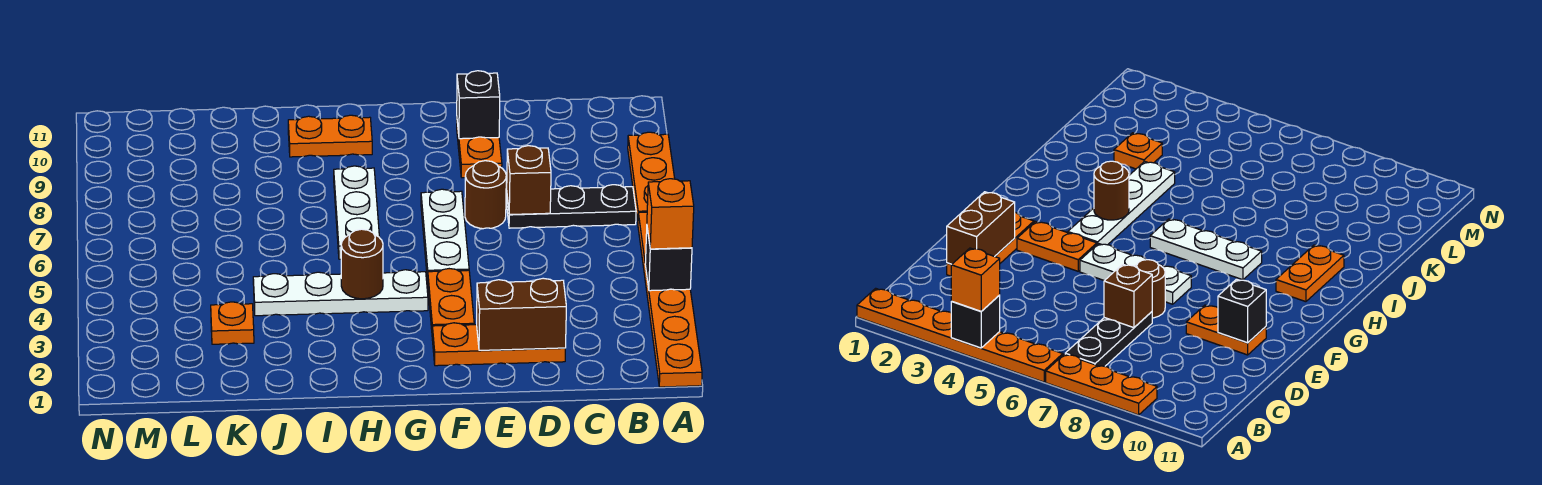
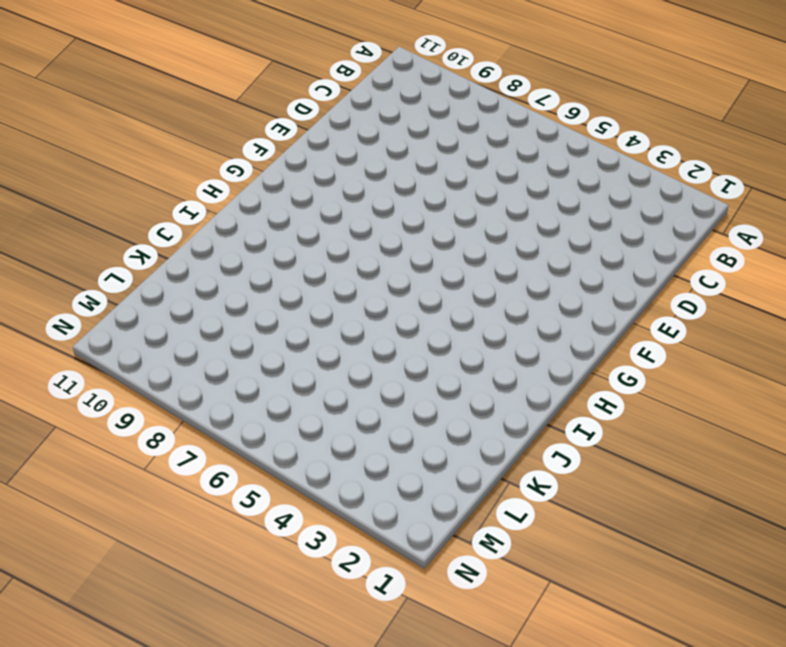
none -> orange plate A1:A6 level 1
none -> orange plate A7:A9 level 1
none -> black plate B7:D7 level 1

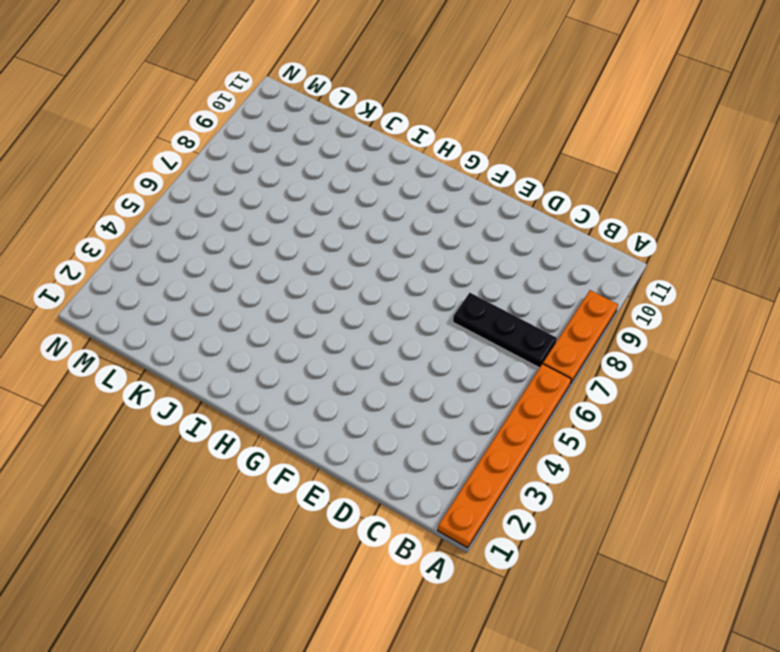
none -> orange plate D2:F2 level 1
none -> brown round brick E7 level 1
none -> orange plate E9:E10 level 1

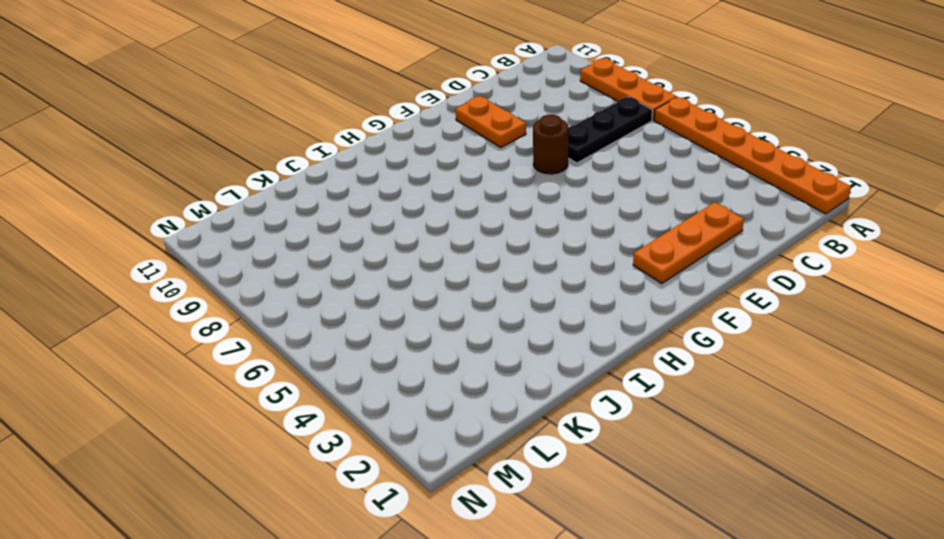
none -> orange plate F3:F4 level 1
none -> white plate F5:F7 level 1
none -> white plate G4:J4 level 1

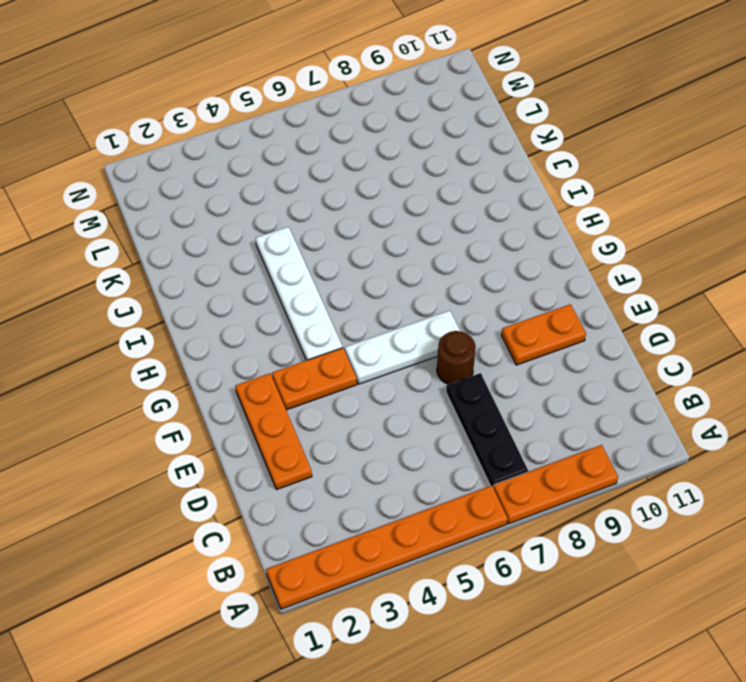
none -> white plate H6:H8 level 1
none -> orange plate H10:I10 level 1
none -> orange plate K3 level 1

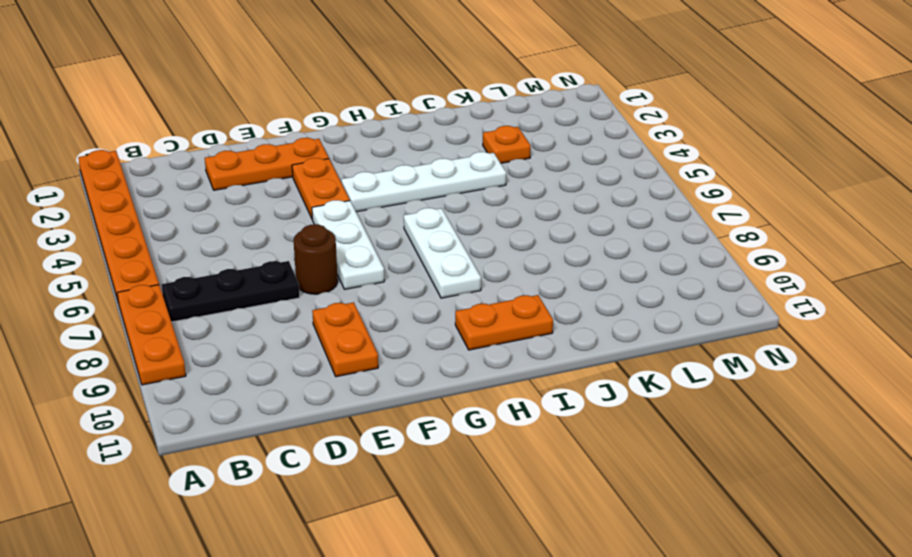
none -> black brick A4 level 2
none -> brown brick D2:E2 level 2
none -> brown brick D7 level 2

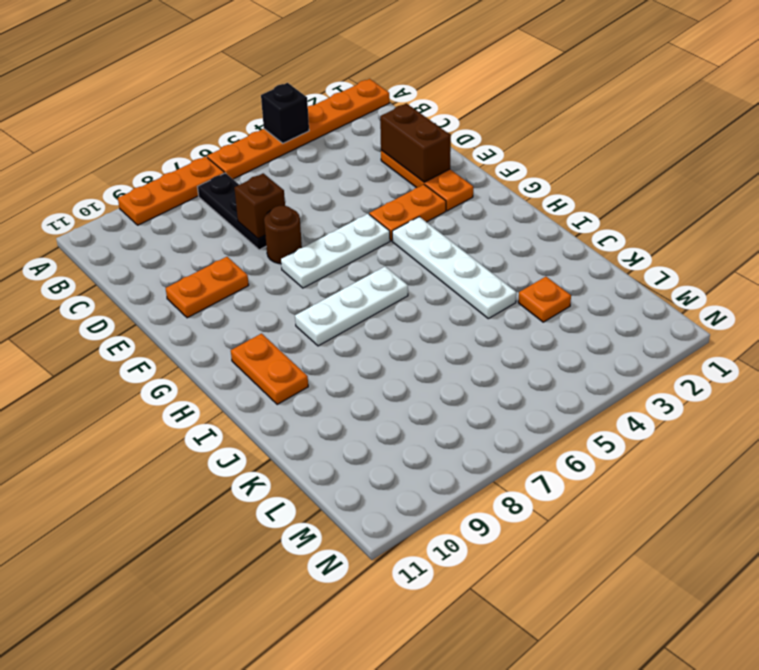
none -> black brick E10 level 2
none -> brown round brick H4 level 2
none -> orange brick A4 level 3

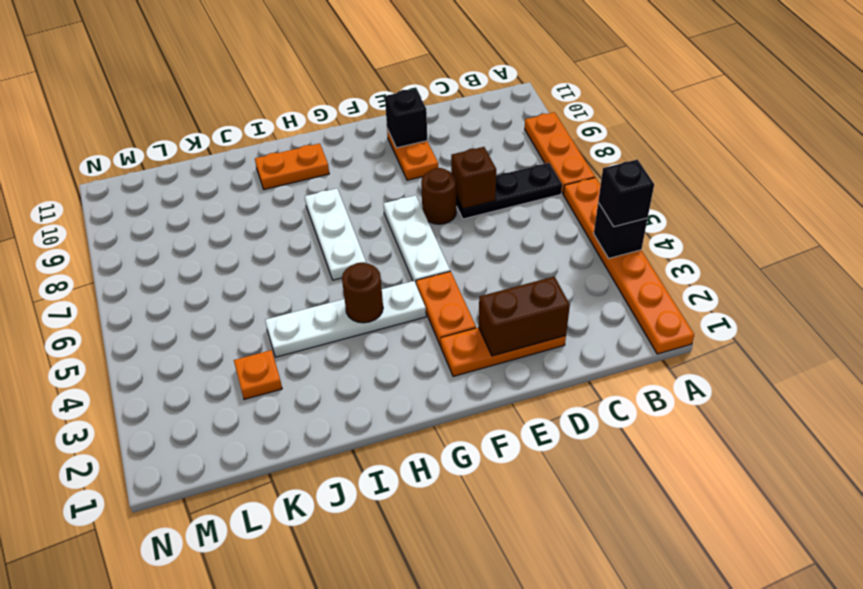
black brick A4 level 3 -> orange brick A4 level 3

